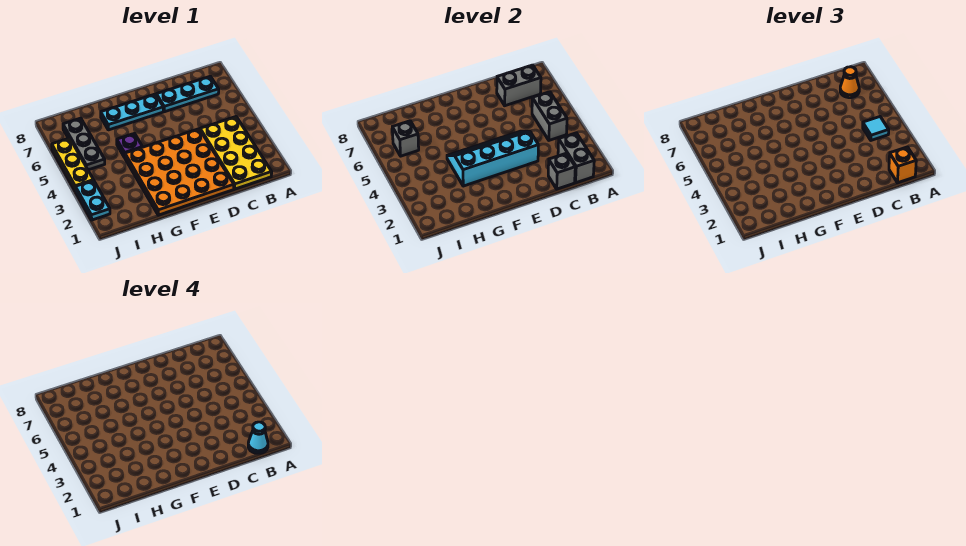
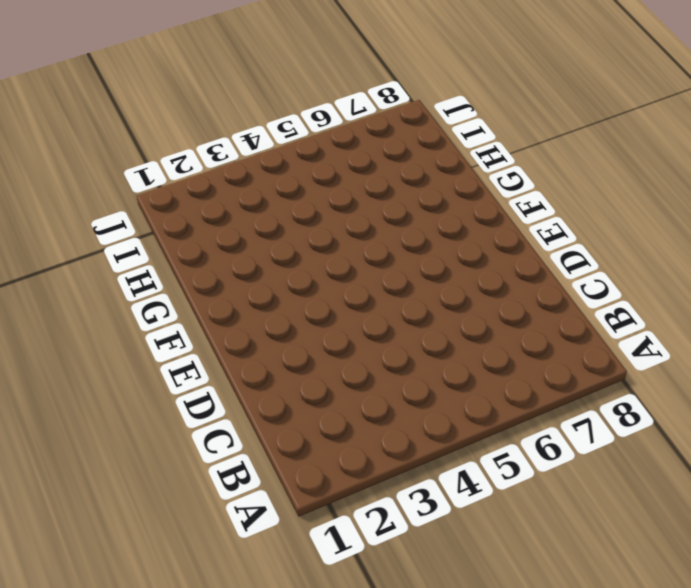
none -> yellow plate B1:C4 level 1
none -> cyan plate B7:D7 level 1
none -> orange plate D1:G4 level 1

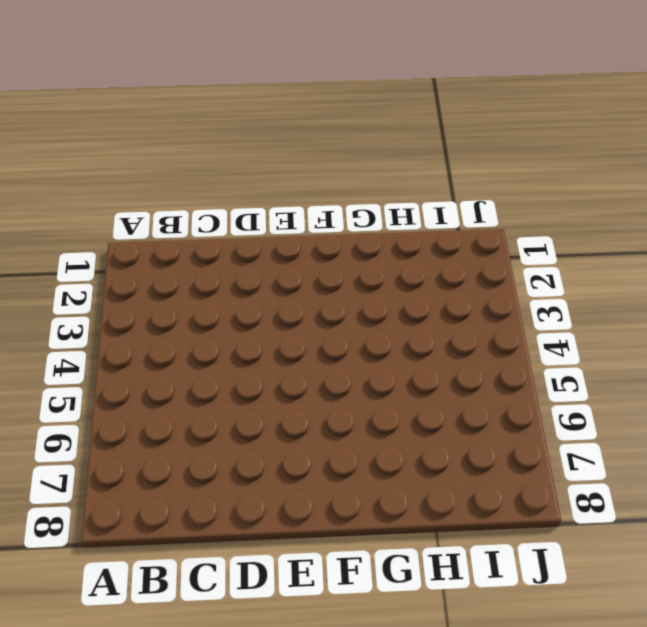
none -> yellow plate B1:C4 level 1
none -> cyan plate B7:D7 level 1
none -> orange plate D1:G4 level 1

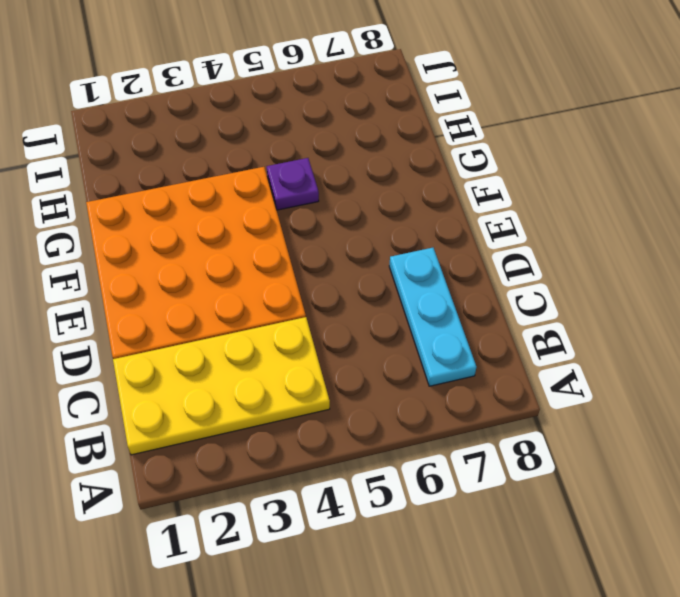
none -> cyan plate E7:G7 level 1
none -> grey plate I5:I7 level 1
none -> cyan plate J2:J3 level 1

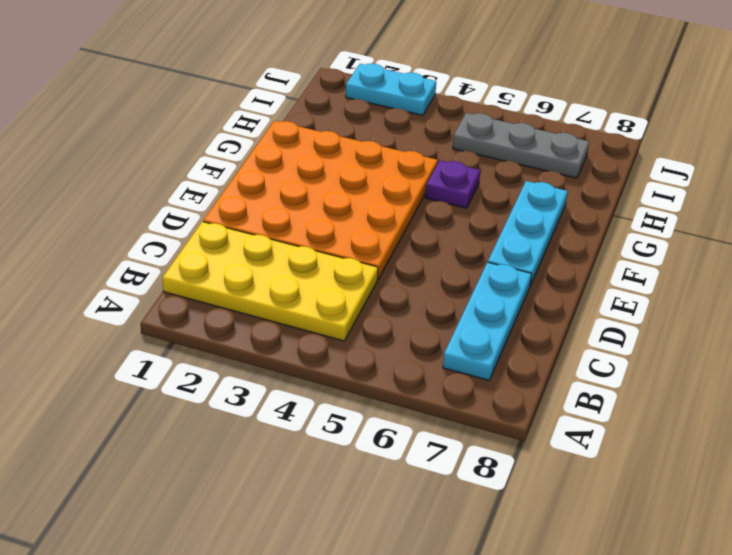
none -> yellow plate J4:J6 level 1
none -> grey brick B1:B2 level 2
none -> grey brick B4:B5 level 2

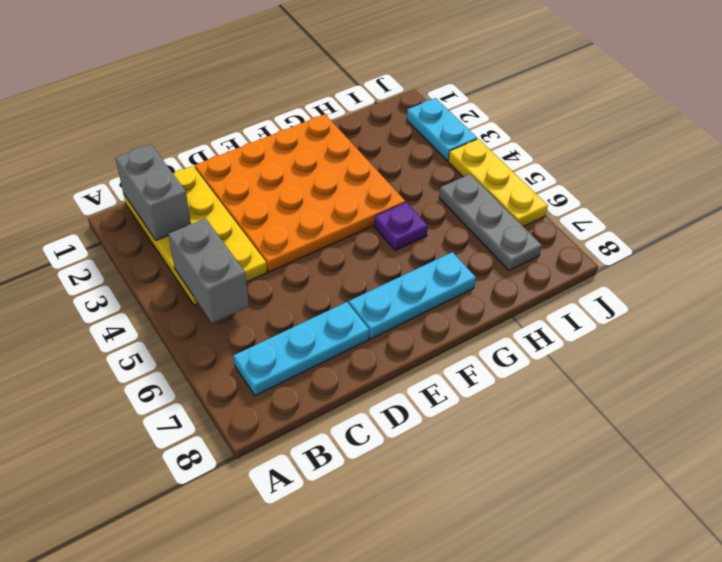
none -> grey brick B7:C7 level 2
none -> grey brick C1 level 2
none -> cyan slope D3:G4 level 2 top 3

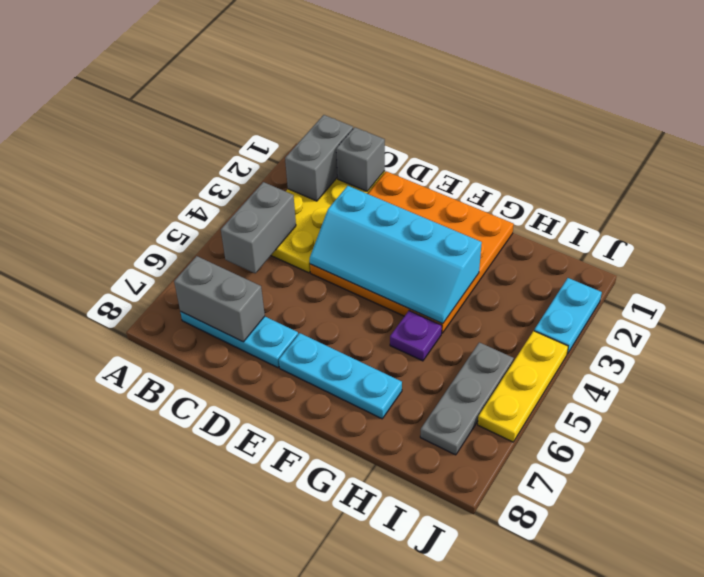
none -> grey brick I6 level 2
none -> orange brick B1 level 3
none -> cyan tile B4 level 3

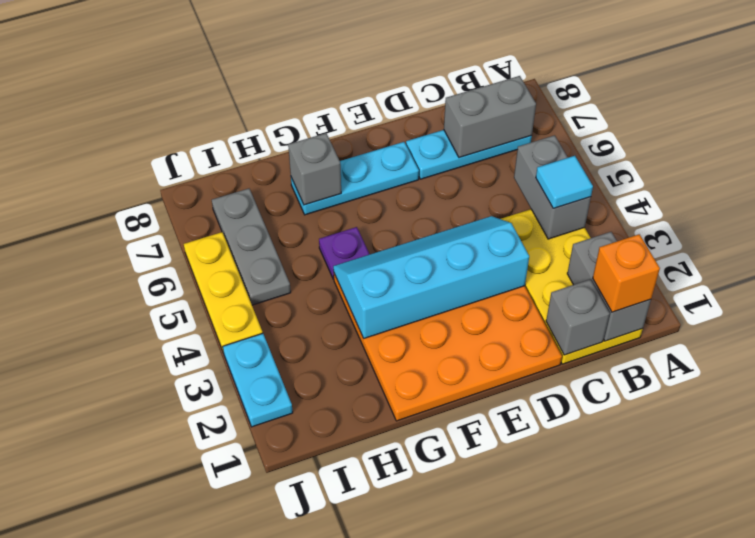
grey brick G7 level 2 -> grey brick I6 level 2
none -> orange cone B7 level 3
none -> cyan cone B1 level 4

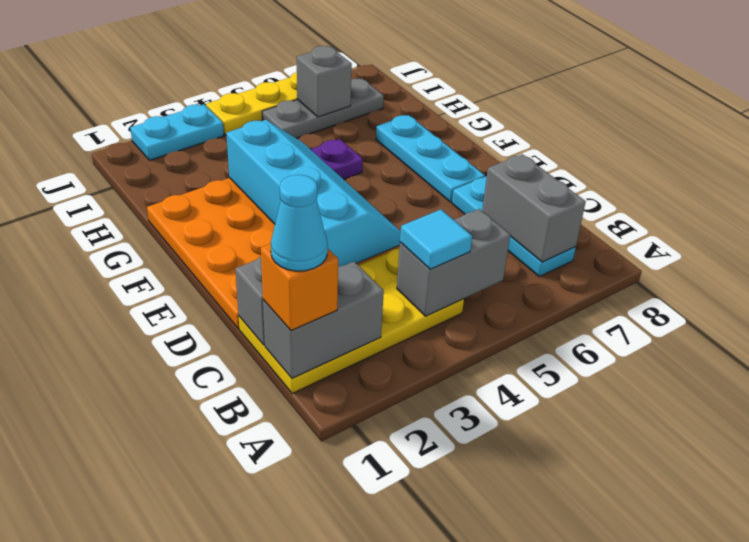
none -> orange cone B7 level 3

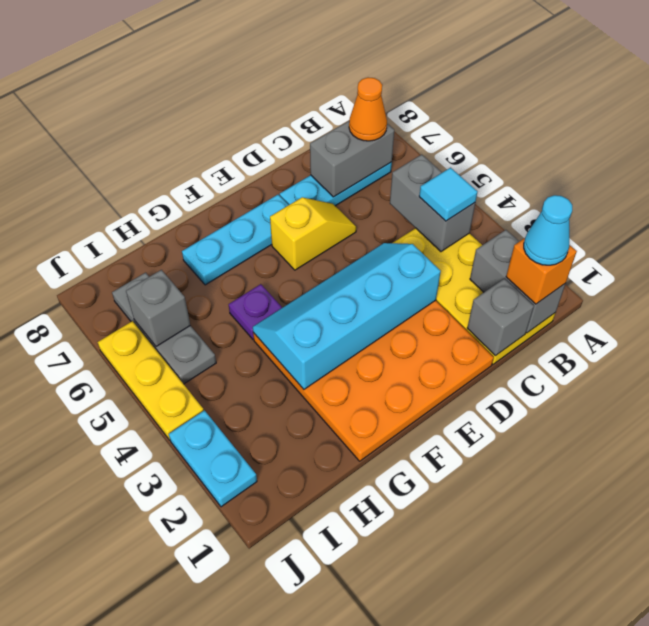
yellow slope D6:E6 level 1 top E -> none

